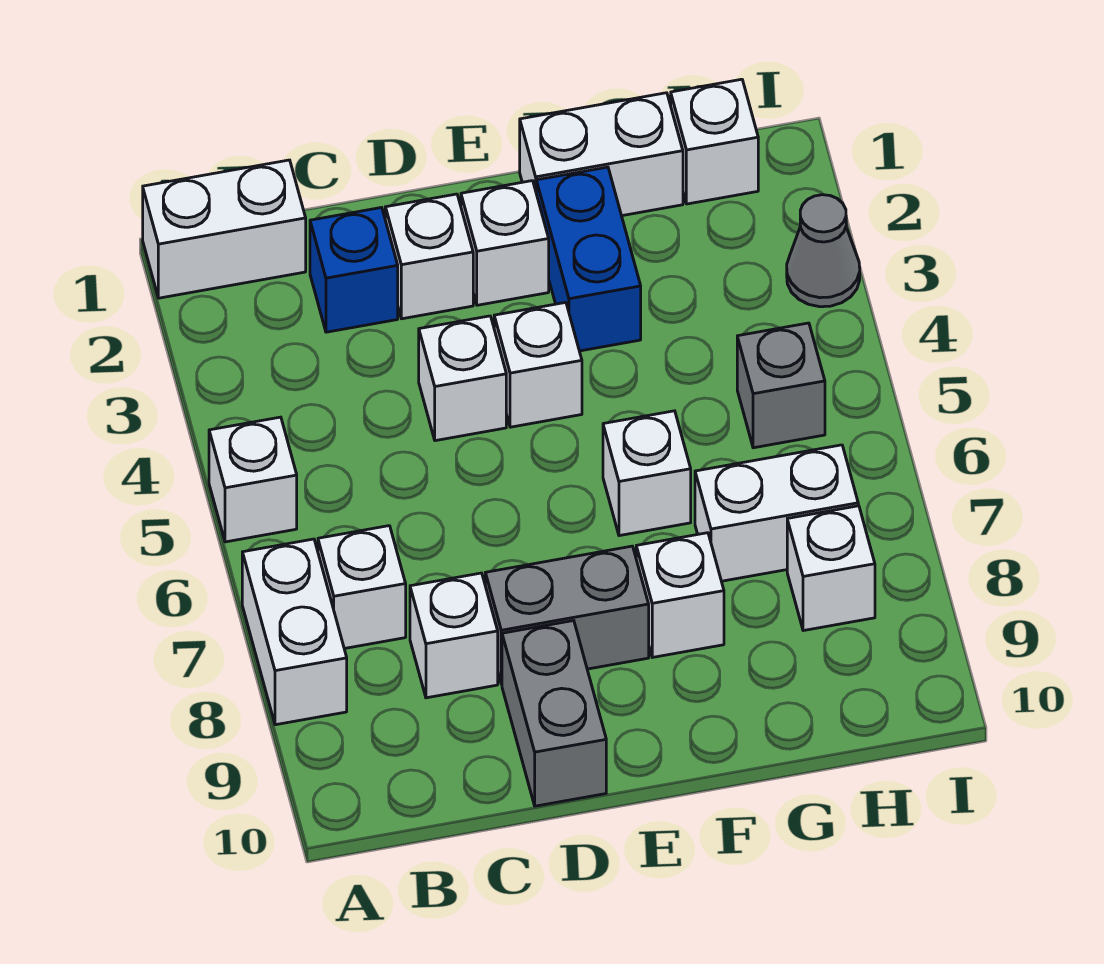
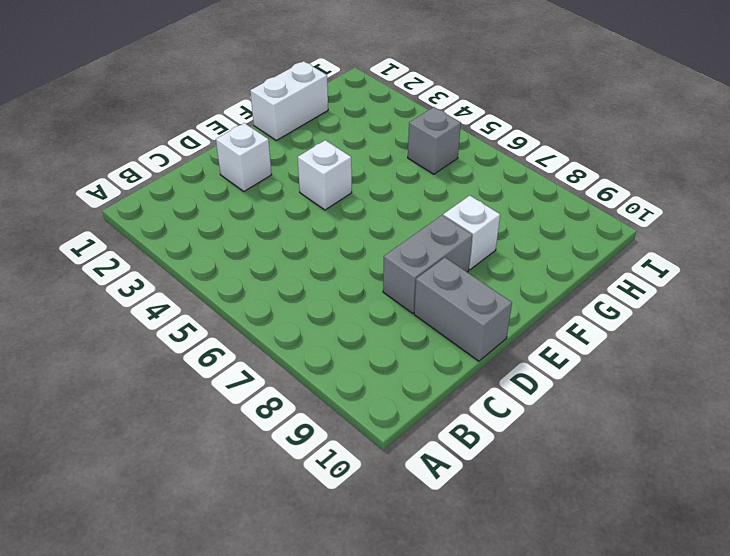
none -> white brick A1:B1 level 1
none -> white brick A5 level 1
none -> white brick A7:A8 level 1

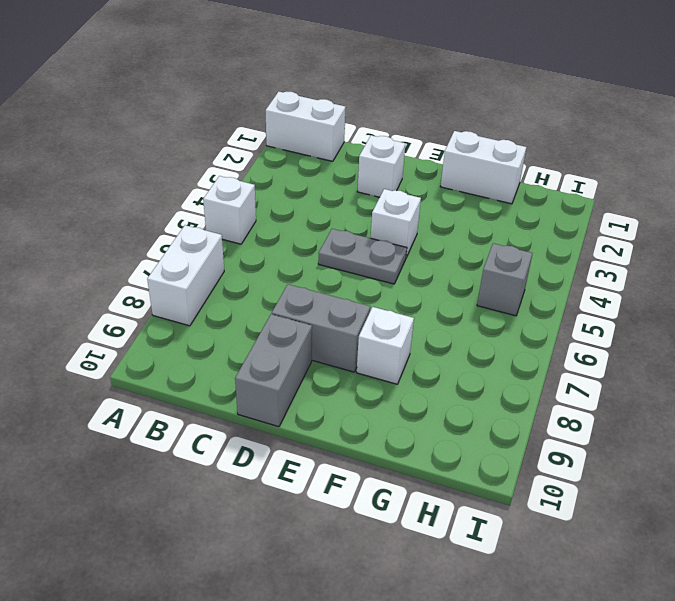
grey plate D5:E5 level 1 -> none
none -> white brick B7 level 1
none -> blue brick C2 level 1
none -> white brick C8 level 1

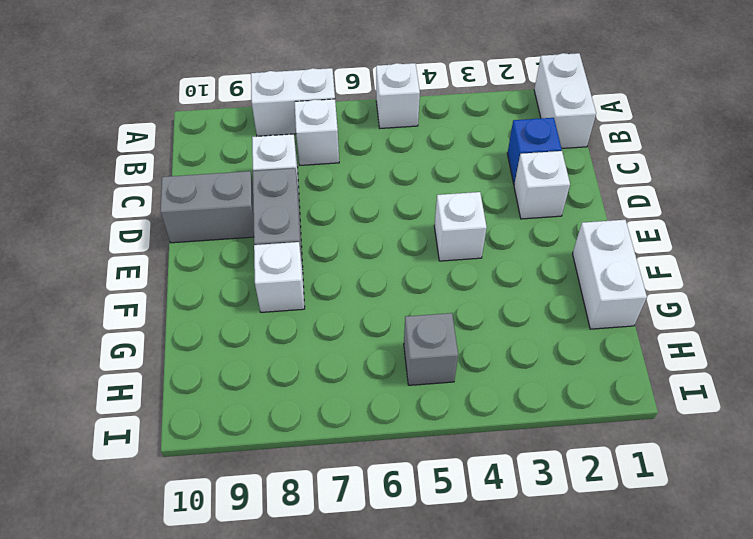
none -> white brick D4 level 1
none -> white brick E2 level 1
none -> blue brick F2:F3 level 1

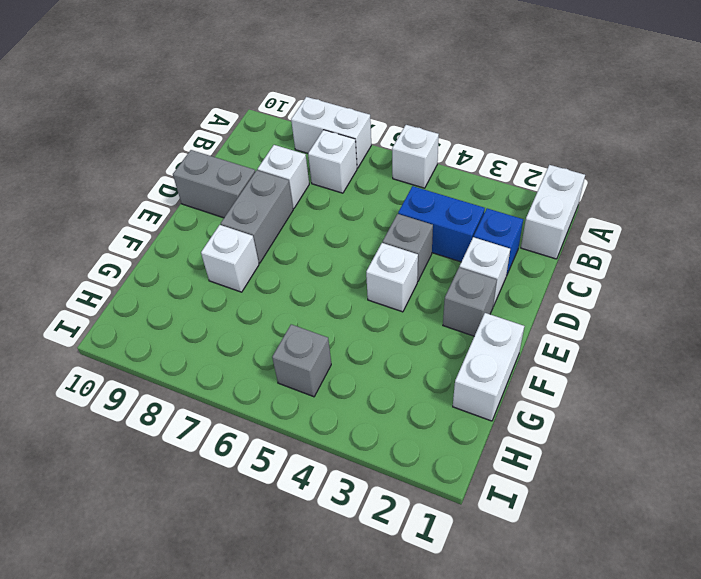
blue brick C3:C4 level 1 -> blue brick F2:F3 level 1
grey brick D4 level 1 -> white brick D4 level 1
grey brick E2 level 1 -> white brick E2 level 1
none -> white brick F6 level 1
none -> white brick G7:H7 level 1
none -> white brick H1 level 1

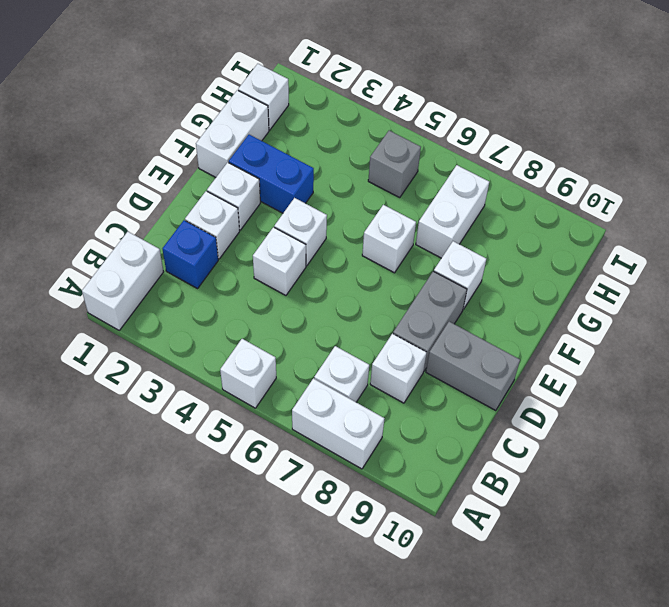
none -> white brick H8 level 1
none -> grey cone I3 level 1

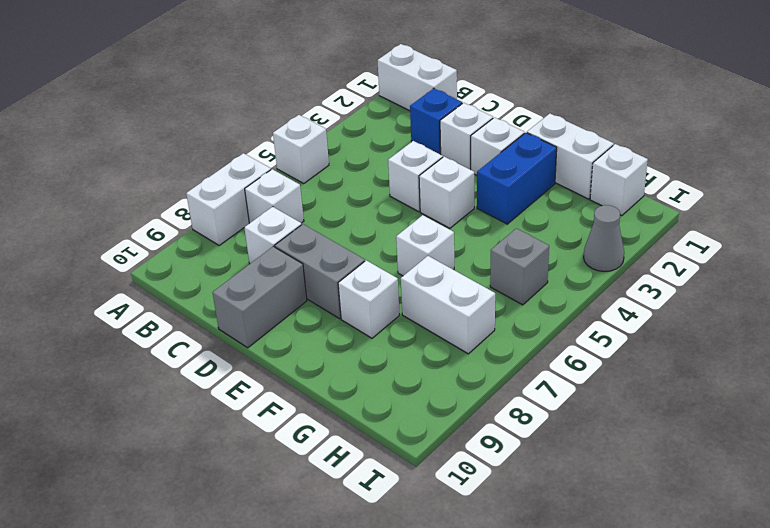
none -> white brick H8 level 1

